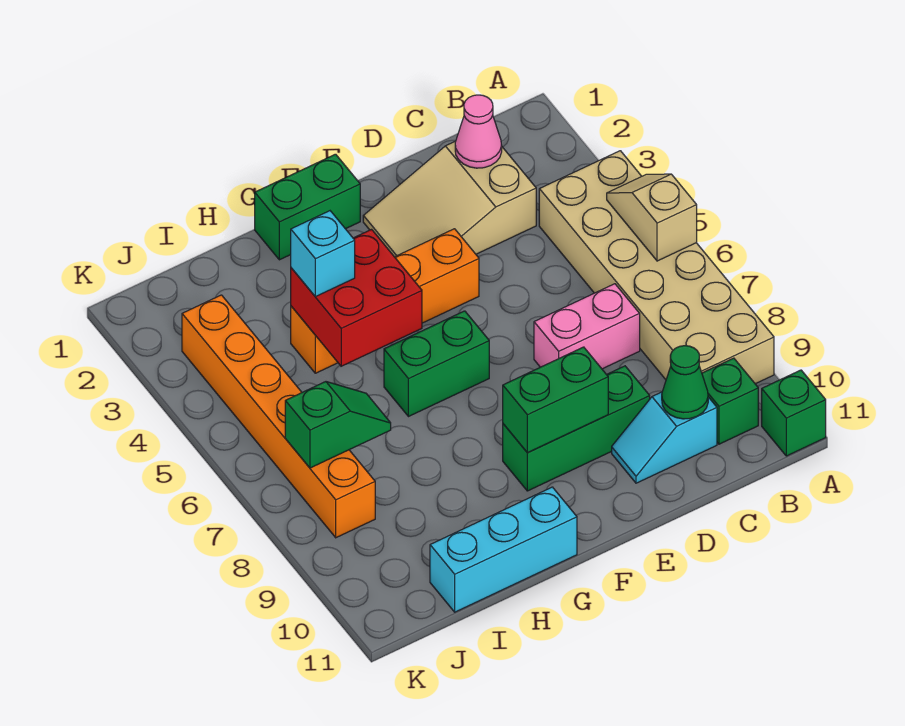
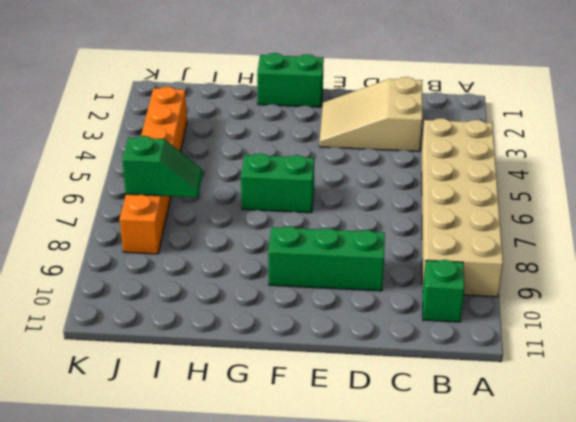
none -> green brick A11 level 1
none -> pink brick C7:D7 level 1
none -> cyan slope C10:D10 level 1 top C

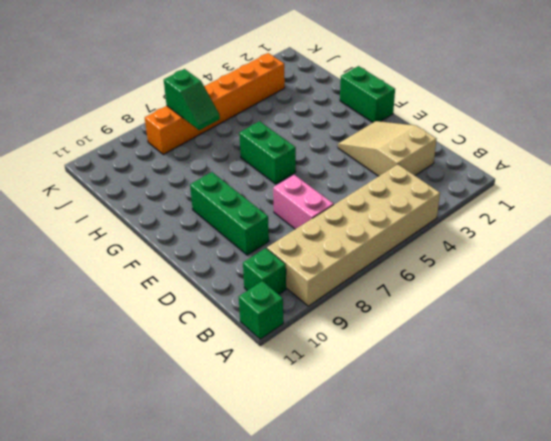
none -> cyan slope C10:D10 level 1 top C
none -> orange brick E4:H4 level 1
none -> cyan brick G11:I11 level 1

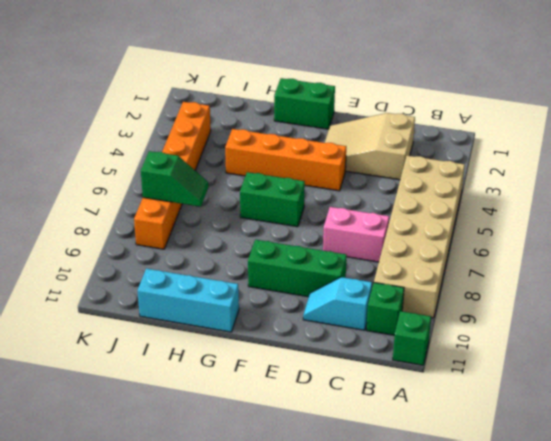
none -> tan slope A5:A6 level 2 top 6
none -> pink cone C2 level 2
none -> green cone C10 level 2

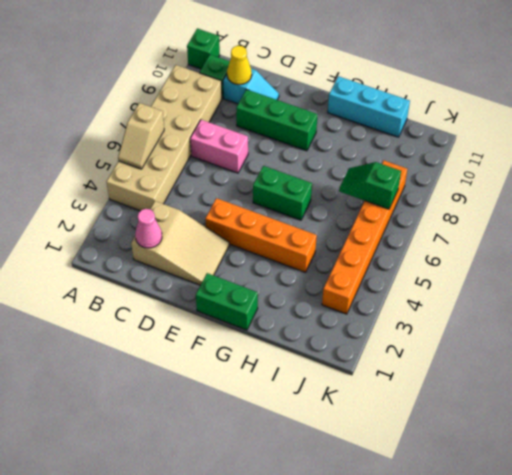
yellow cone C10 level 2 -> green cone C10 level 2
none -> green brick E9:F9 level 2
none -> red brick G4:H5 level 2
none -> cyan brick H4 level 3

